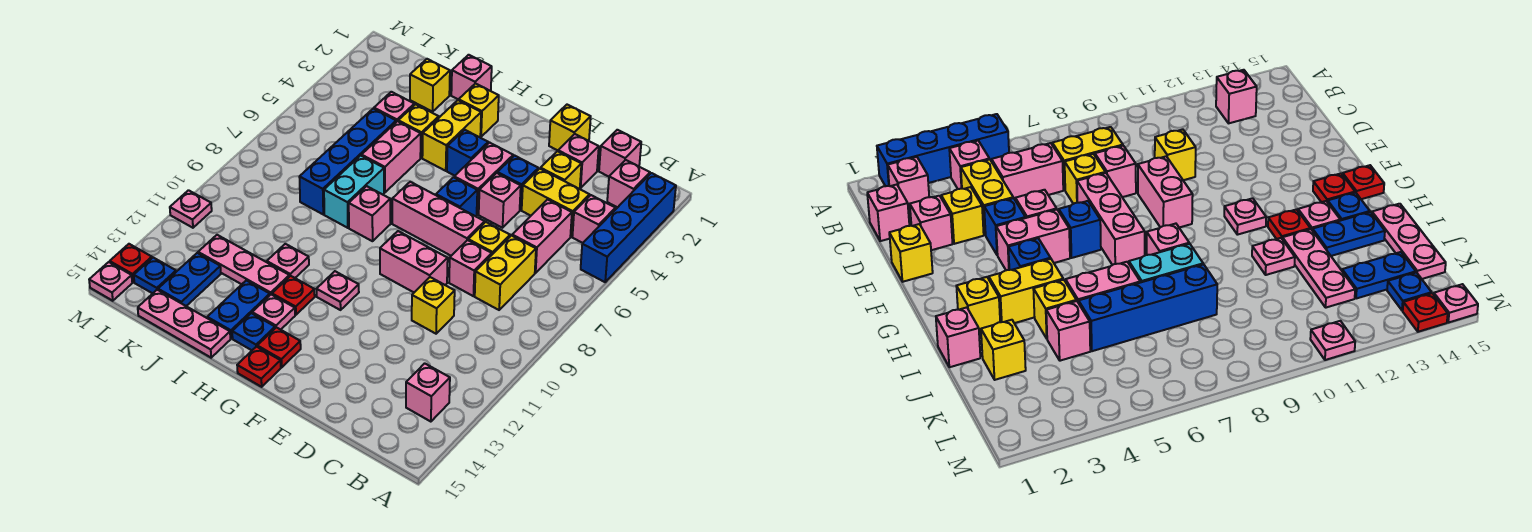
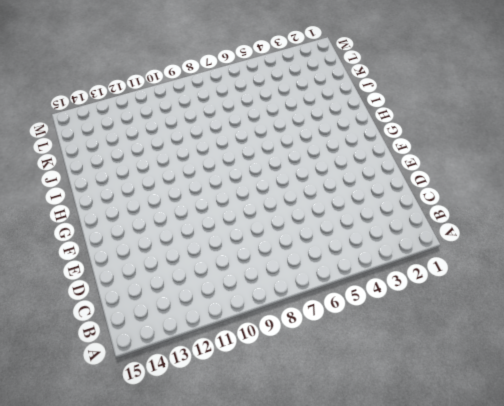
none -> blue brick A2:A5 level 1
none -> pink brick B2 level 1
none -> pink brick B4 level 1
none -> pink brick B13 level 1

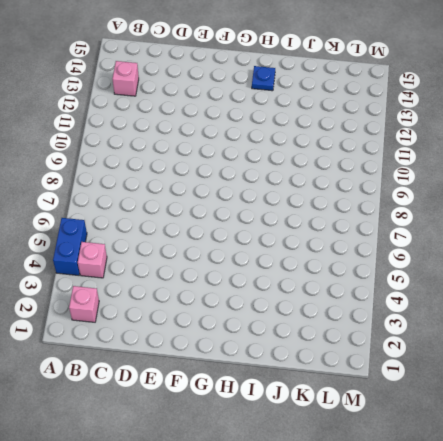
blue brick A4:A5 level 1 -> blue brick A2:A5 level 1
none -> pink brick C1 level 1
none -> yellow brick C4:D4 level 1
none -> pink brick C5:C6 level 1
none -> yellow brick C7:C8 level 1

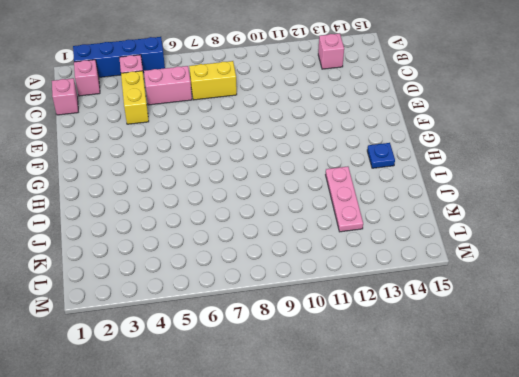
none -> pink brick D2 level 1
none -> yellow brick D3 level 1
none -> yellow brick D7 level 1
none -> pink brick D8 level 1

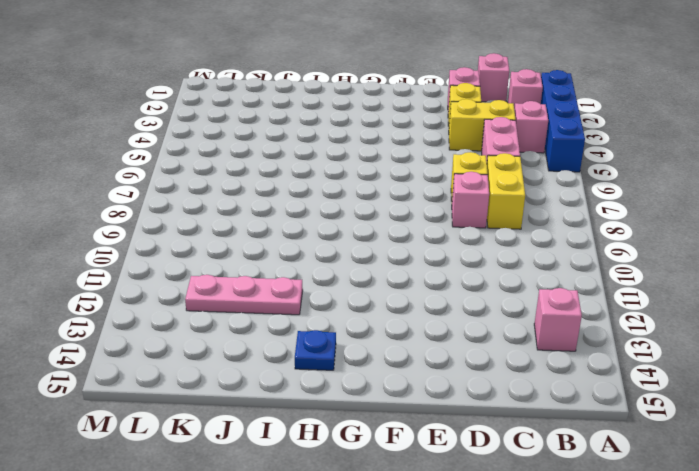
none -> yellow brick D10 level 1
none -> yellow brick E1 level 1
none -> blue brick E4 level 1
none -> pink brick E5 level 1

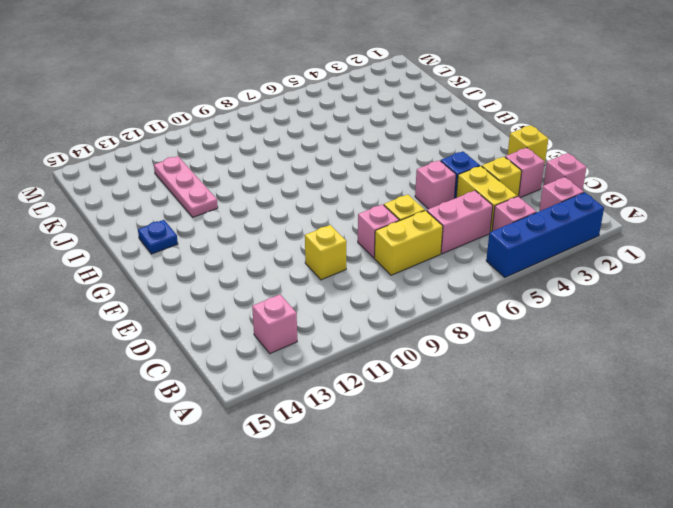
none -> pink brick E7:G7 level 1
none -> pink brick E9:F9 level 1
none -> pink brick F4:F5 level 1
none -> blue brick F6 level 1

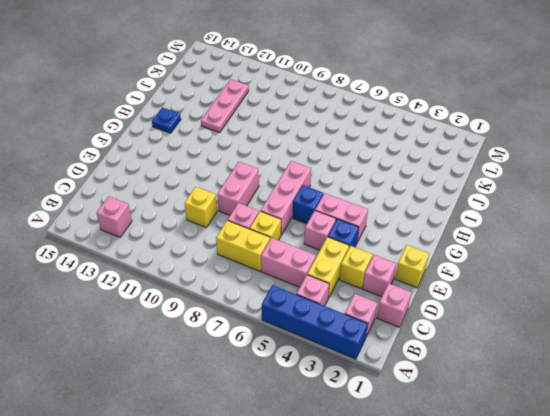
none -> blue brick G4 level 1
none -> pink plate G11 level 1
none -> red plate G14 level 1
none -> red plate G15 level 1

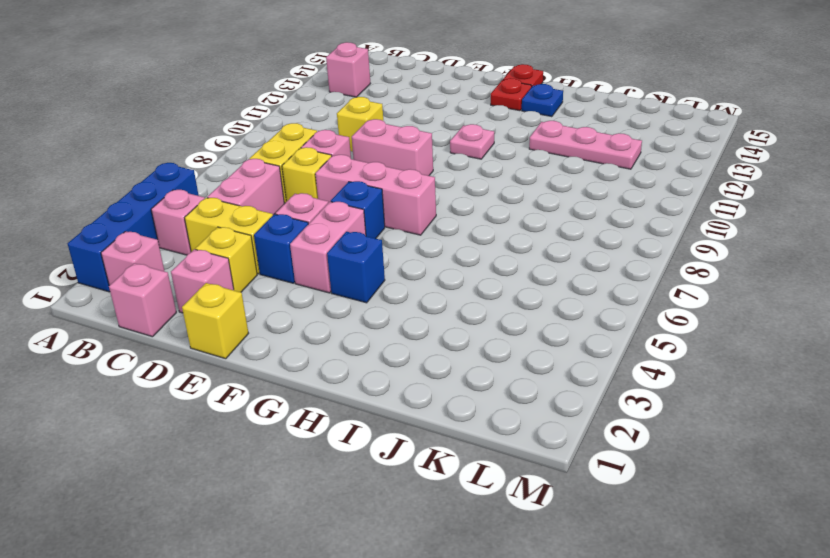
none -> yellow brick H2 level 1
none -> yellow brick H3:H4 level 1
none -> pink brick H8 level 1
none -> red plate H12 level 1

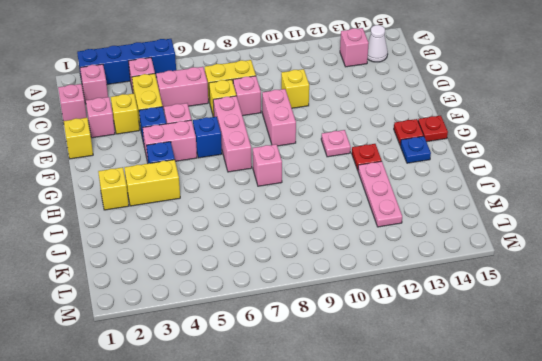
white cone B14 level 1 -> none
none -> pink plate H13 level 1
none -> pink brick I1 level 1
none -> yellow brick I4 level 1
none -> pink brick I5:I6 level 1

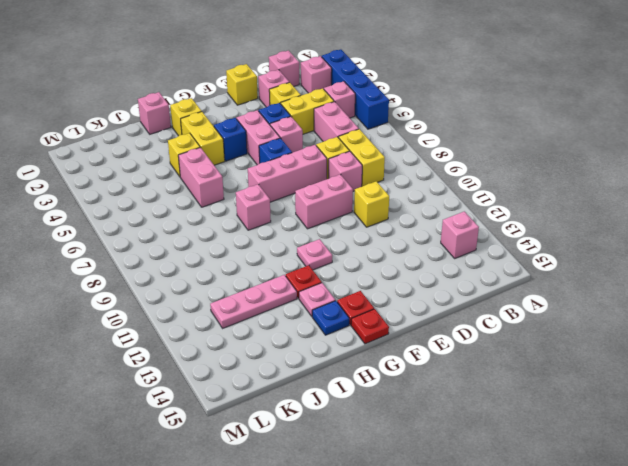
none -> cyan brick I7:I8 level 1
none -> pink plate I11 level 1
none -> blue plate I13:I14 level 1
none -> pink plate I15:K15 level 1

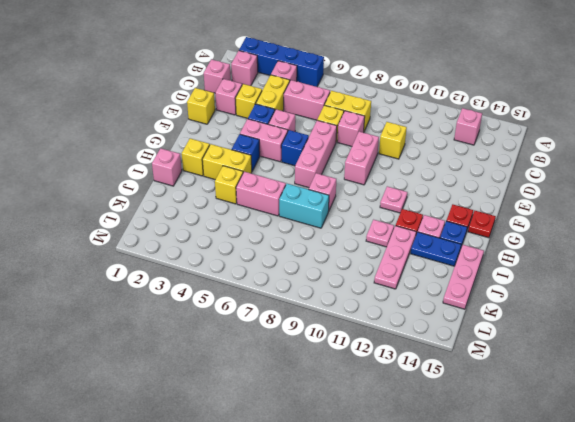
none -> yellow brick J2 level 1
none -> pink brick J4 level 1
none -> blue brick J5:J8 level 1
none -> blue plate K13:K14 level 1

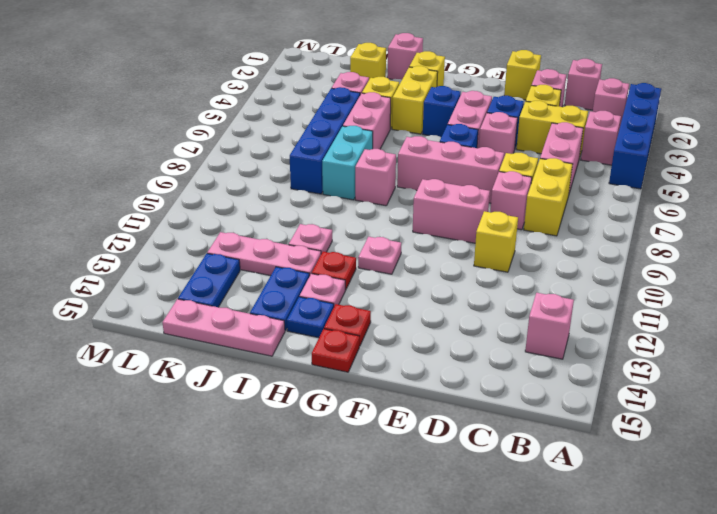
none -> blue plate L14 level 1
none -> pink plate M11 level 1
none -> red plate M14 level 1
none -> pink plate M15 level 1

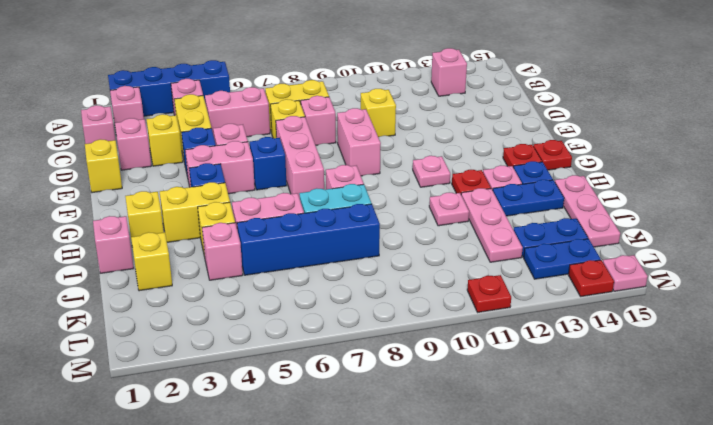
blue plate L13:L14 level 1 -> blue plate L14 level 1
red plate M11 level 1 -> pink plate M11 level 1

